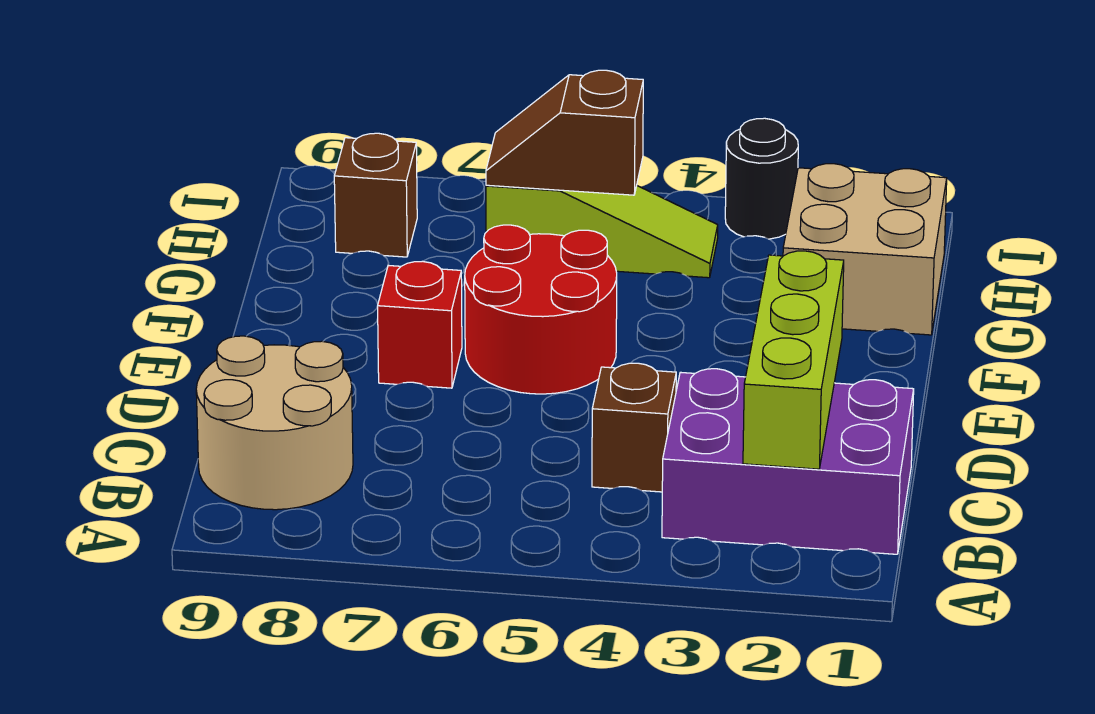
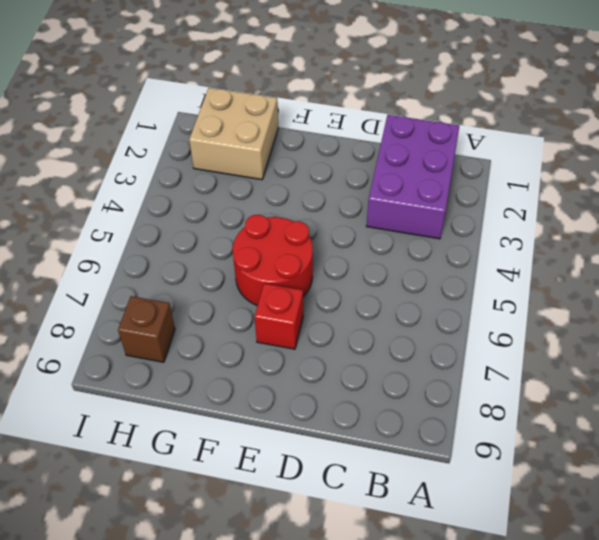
none -> tan round brick B8:C9 level 1
none -> brown brick C4 level 1

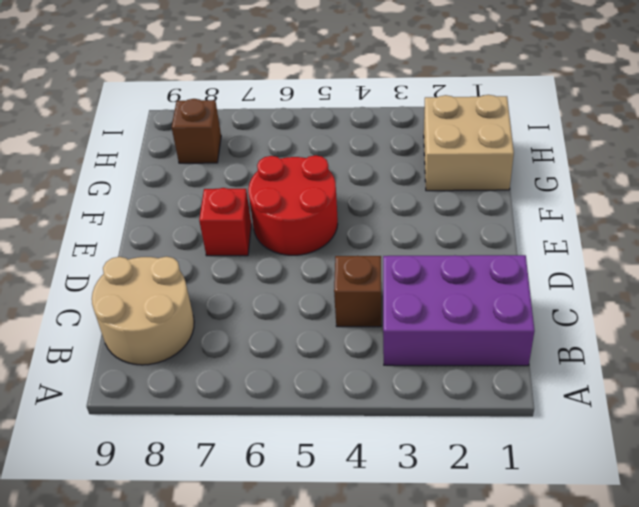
none -> lime slope H4:H6 level 1 top 6
none -> black round brick I3 level 1

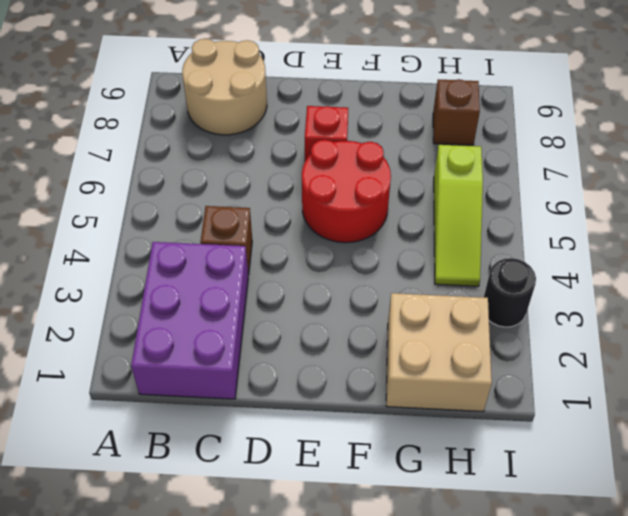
none -> lime brick B2:D2 level 2
none -> brown slope H5:H6 level 2 top 5

